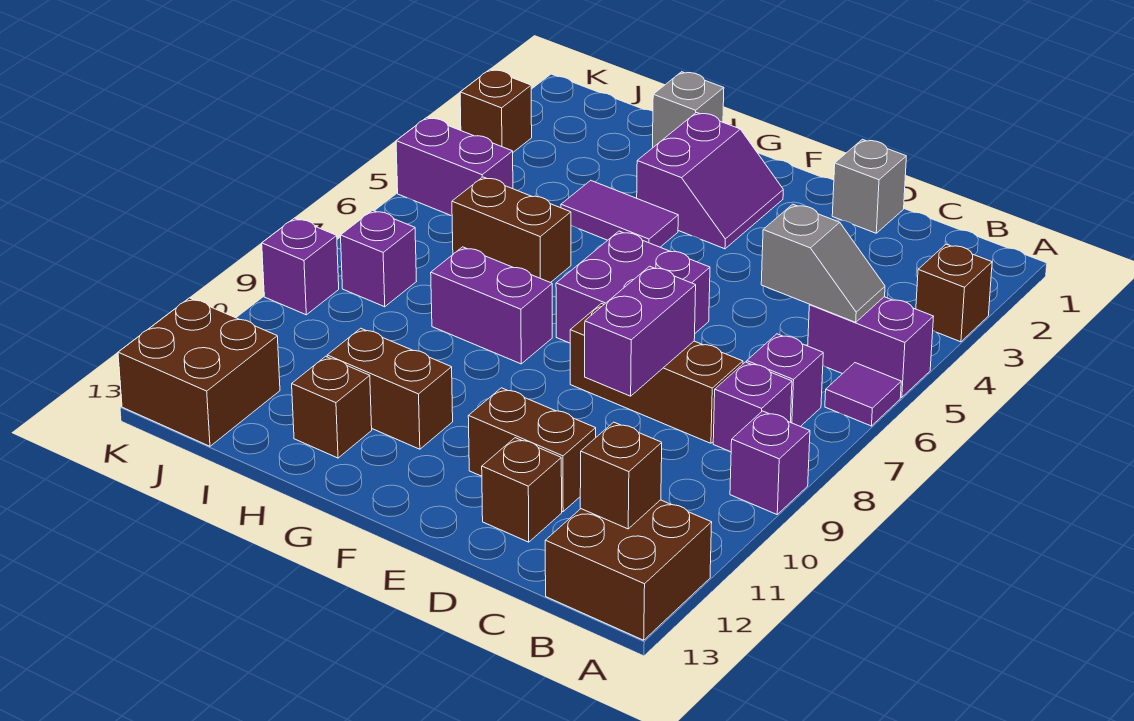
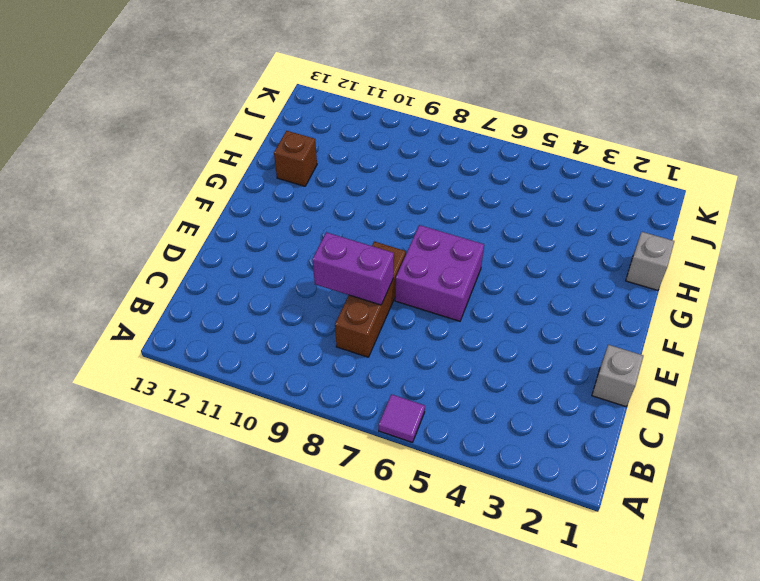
none -> brown brick A3 level 1
none -> purple brick A5:B5 level 1
none -> purple brick A9 level 1

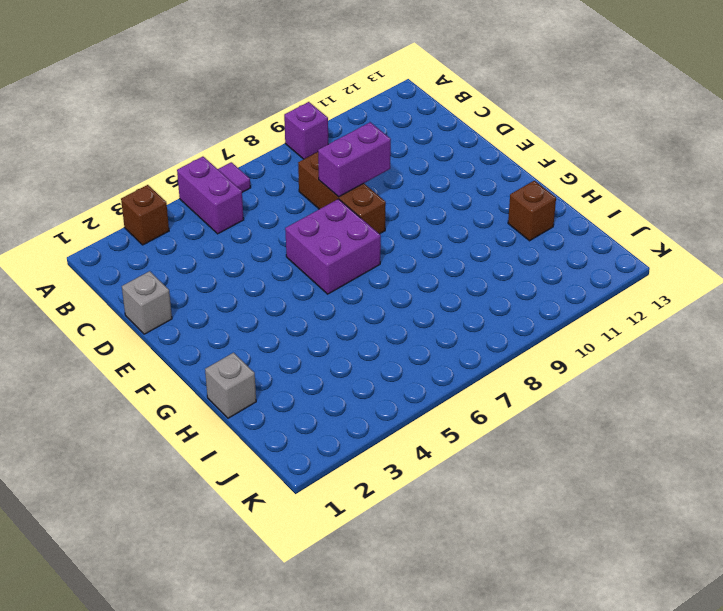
none -> brown brick A12:B13 level 1
none -> purple brick B7 level 1
none -> purple brick B8 level 1

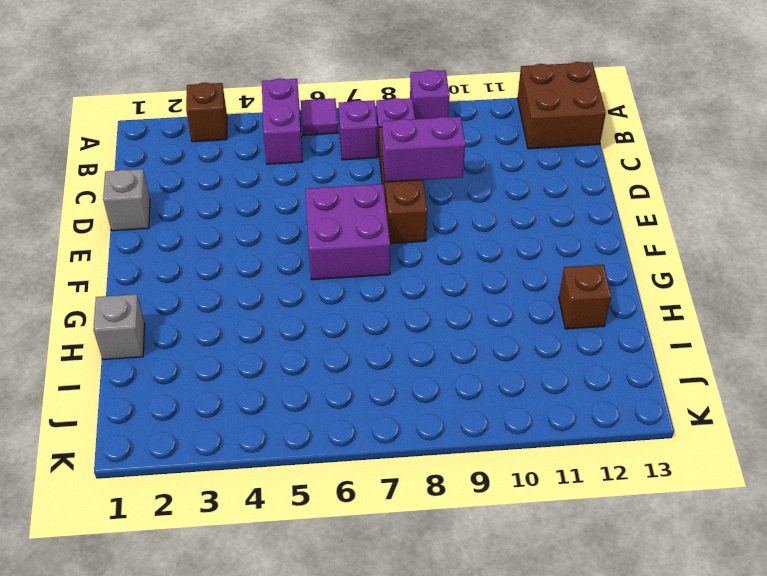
none -> brown brick D11:E11 level 1
none -> brown brick D12 level 1
none -> purple slope F2:G3 level 1 top G

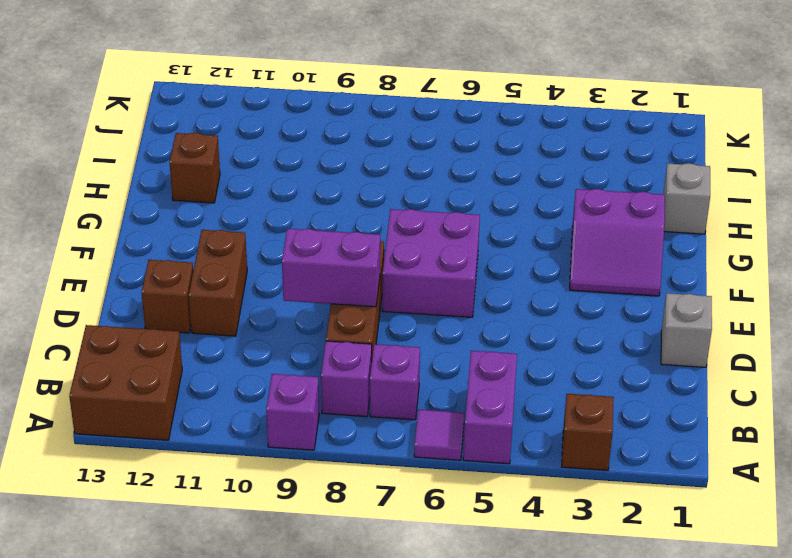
none -> purple tile G4:H4 level 1
none -> purple brick G8:H8 level 1
none -> brown brick G11:H11 level 1

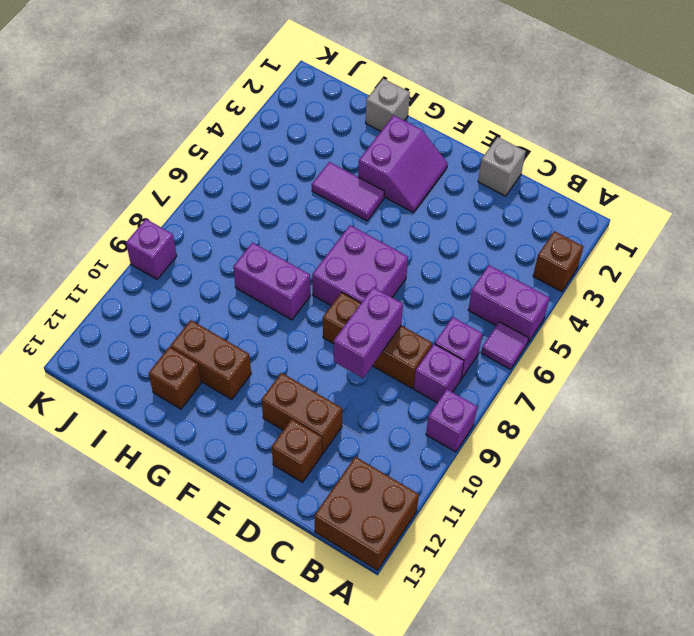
none -> brown brick H6:I6 level 1
none -> purple brick J5:K5 level 1
none -> purple brick J8 level 1

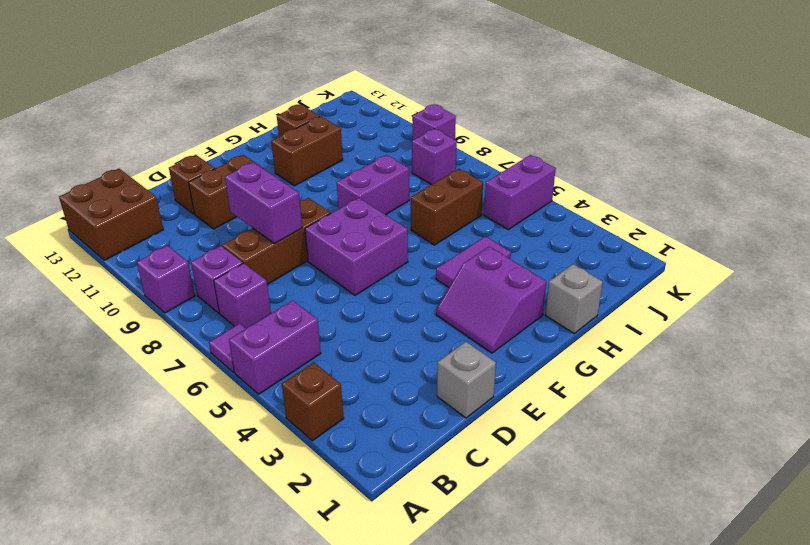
none -> brown brick J12:K13 level 1
none -> brown brick K3 level 1
none -> grey slope B5:C5 level 2 top C

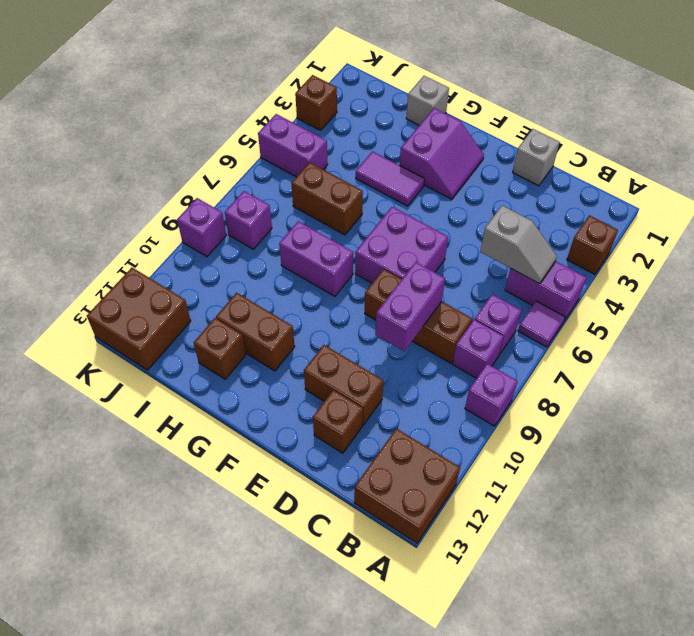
none -> brown brick B12 level 2

